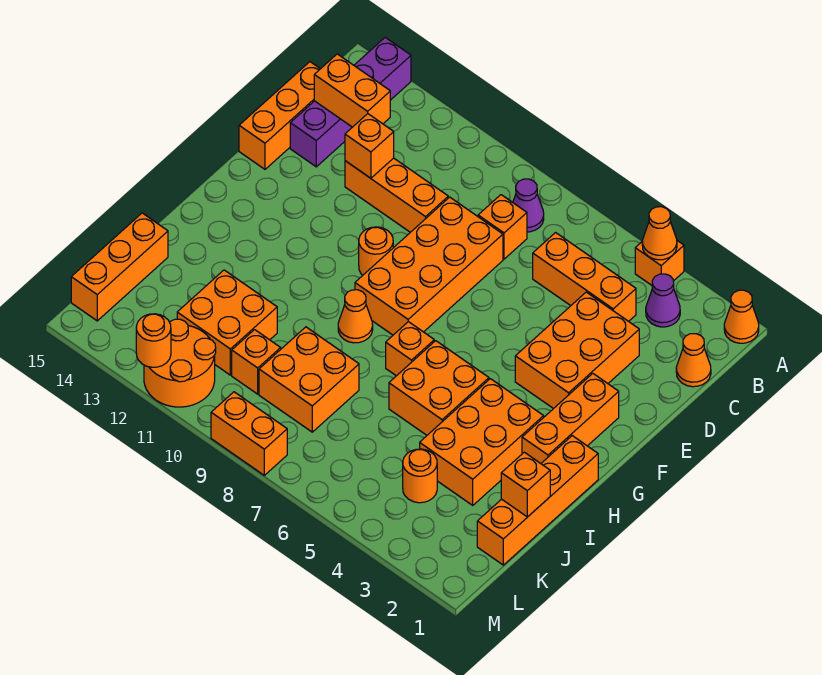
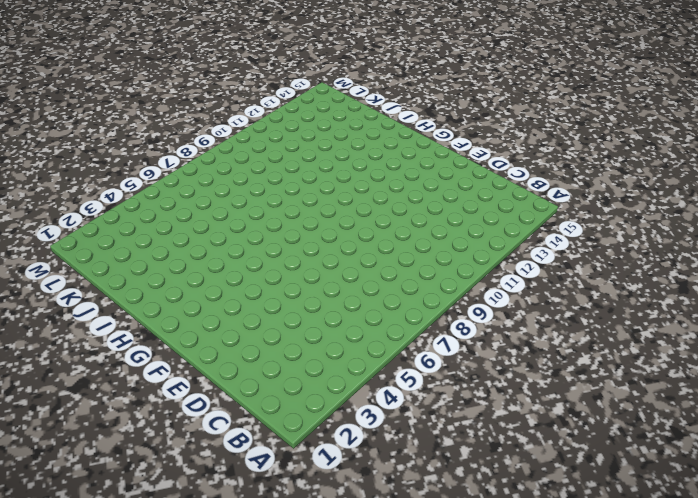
none -> orange cone A1 level 1
none -> orange brick A4 level 1
none -> purple brick A14:D14 level 1
none -> purple cone B3 level 1

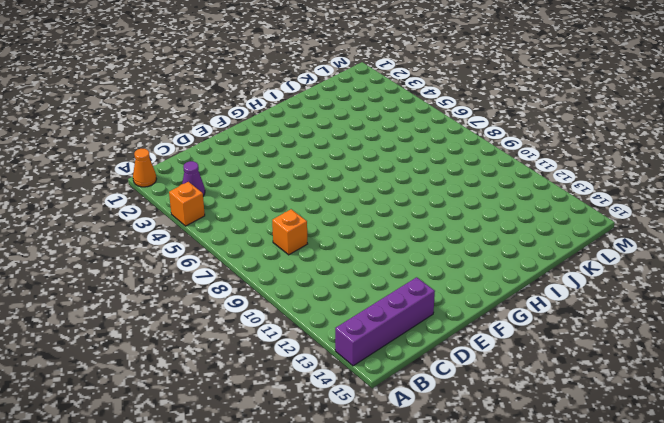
none -> purple cone B8 level 1
none -> orange cone C1 level 1
none -> orange brick C4:C6 level 1
none -> orange brick C15:E15 level 1

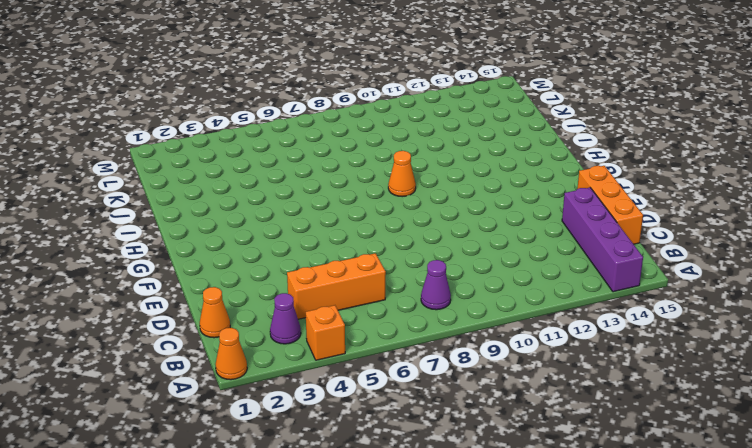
none -> orange brick C8 level 1
none -> orange brick D3:F4 level 1
none -> orange brick D8:G9 level 1
none -> orange brick D10:D12 level 1

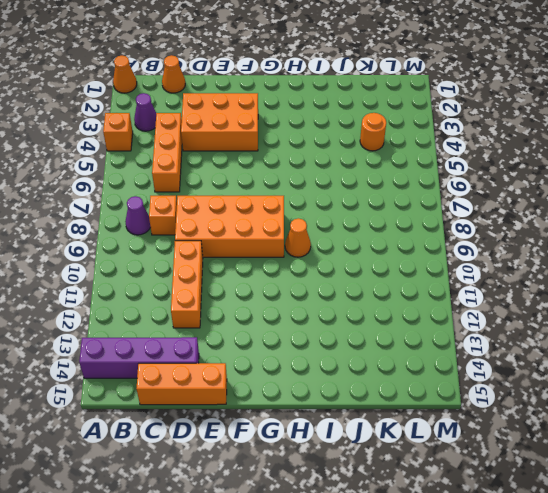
none -> orange brick F2:H2 level 1
none -> orange round brick F10 level 1
none -> orange brick H1:K1 level 1
none -> orange brick H3:J4 level 1

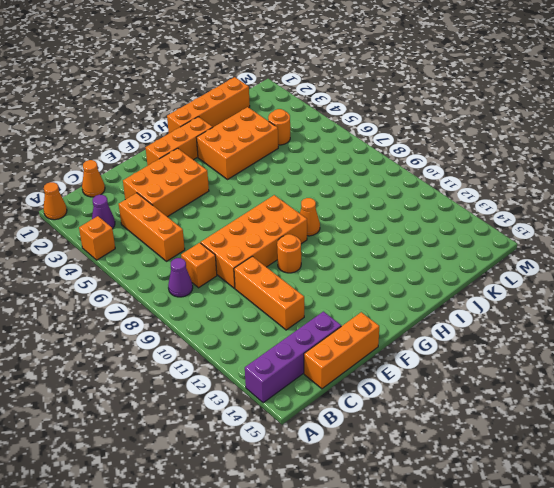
none -> orange brick H5:I6 level 1
none -> orange brick H7 level 1
none -> orange brick J8:K9 level 1
none -> orange brick J11:K12 level 1

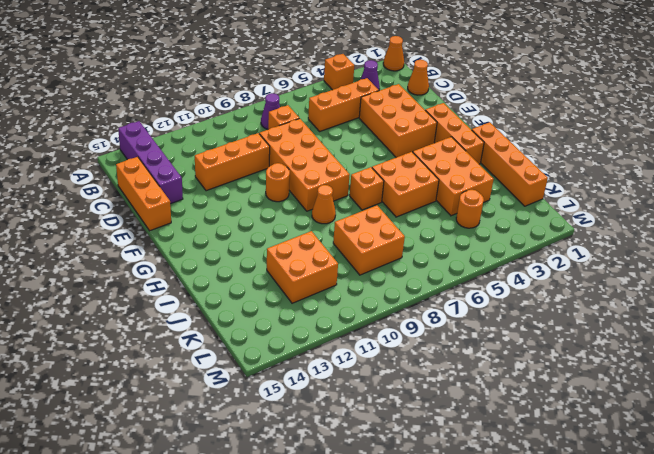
none -> orange brick J15:L15 level 1
none -> orange brick K10 level 1
none -> orange round brick L11:M12 level 1
none -> orange brick M8:M9 level 1

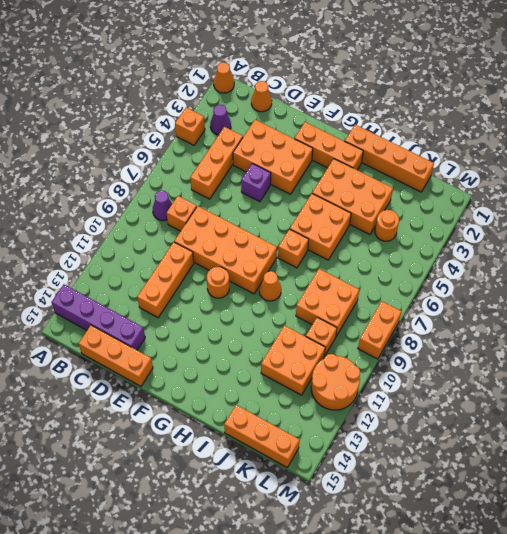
purple brick E5 level 1 -> none
none -> orange cone A4 level 2
none -> orange brick C13:C14 level 2
none -> orange brick D12 level 2
none -> orange brick J1 level 2

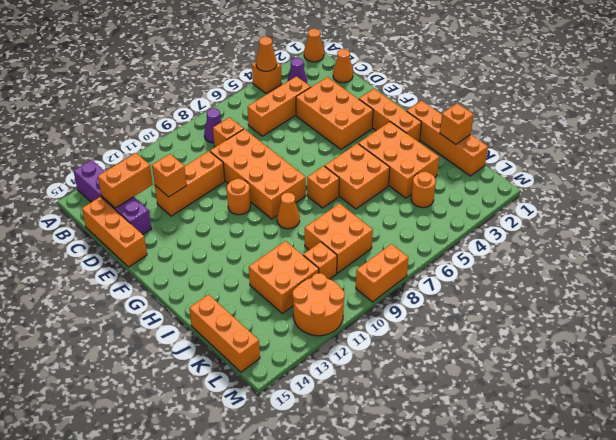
none -> orange round brick M12 level 2

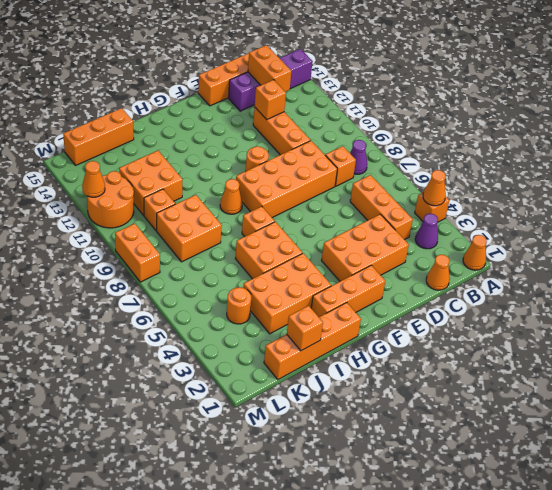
orange cone M12 level 2 -> orange round brick M12 level 2

